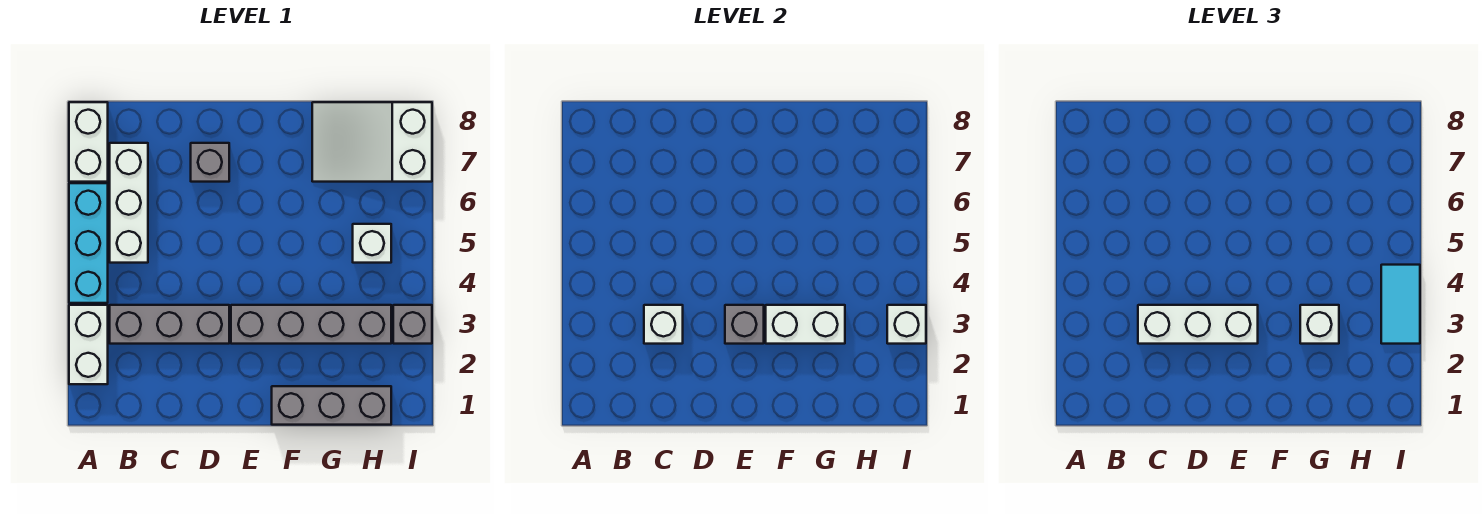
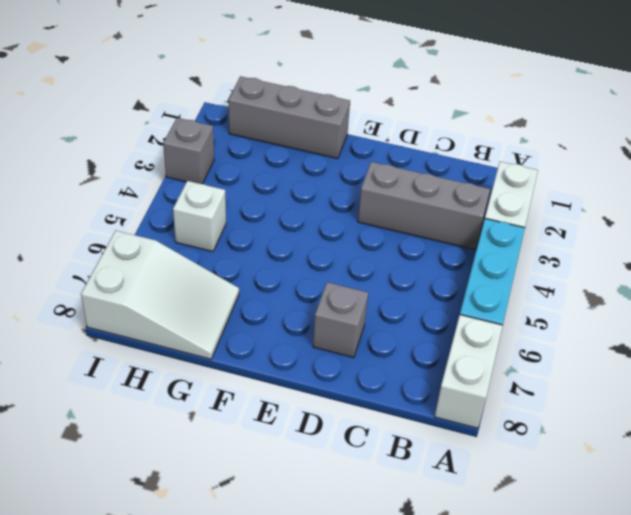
none -> white brick B5:B7 level 1
none -> grey brick E3:H3 level 1
none -> white brick C3 level 2

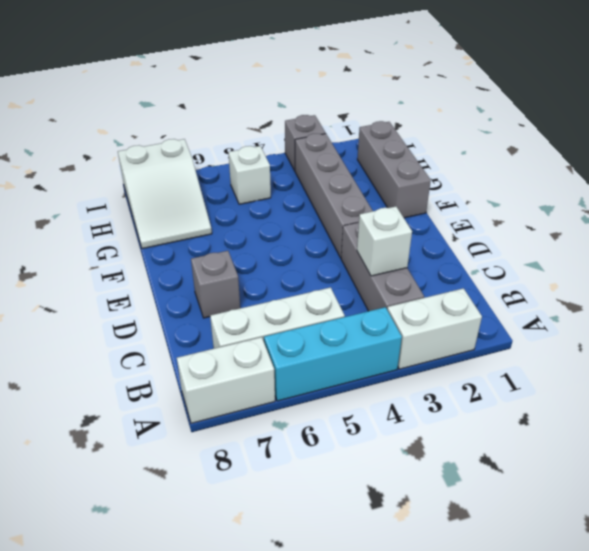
none -> grey brick E3 level 2
none -> white brick F3:G3 level 2
none -> white brick I3 level 2

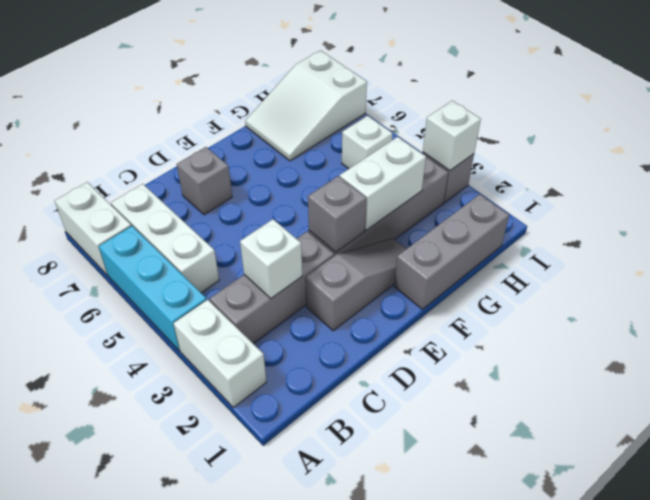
grey slope D2:F2 level 1 top D -> none
none -> white brick C3:E3 level 3
none -> white brick G3 level 3
none -> cyan tile I3:I4 level 3

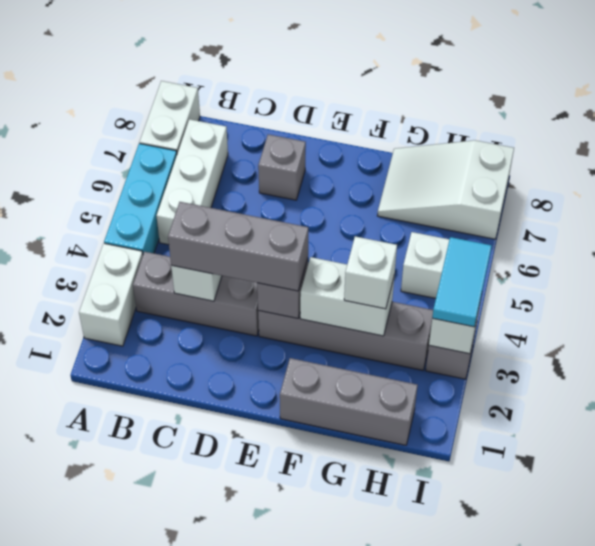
grey brick C3:E3 level 3 -> white brick C3:E3 level 3

